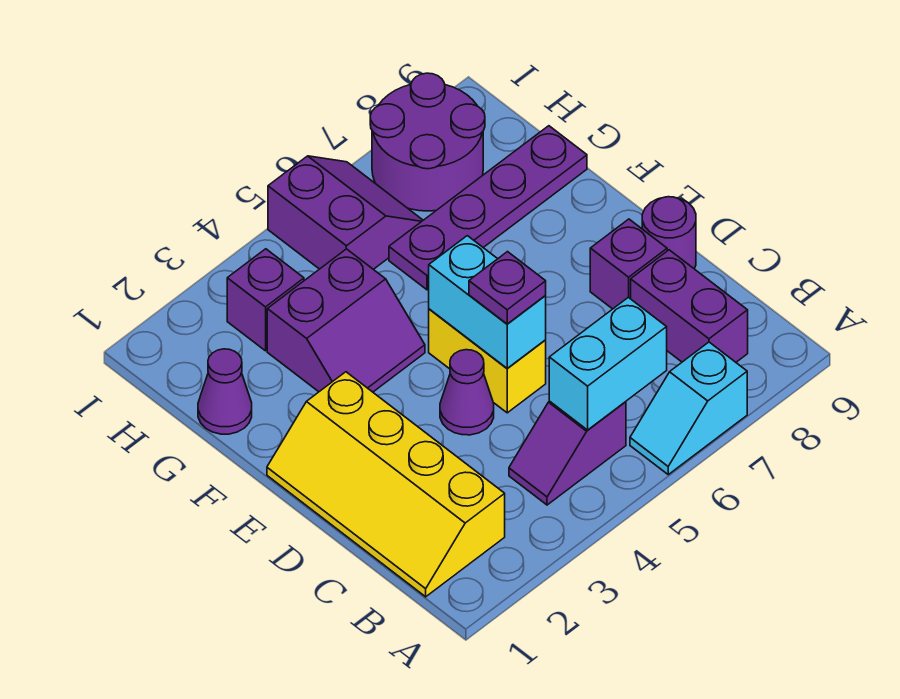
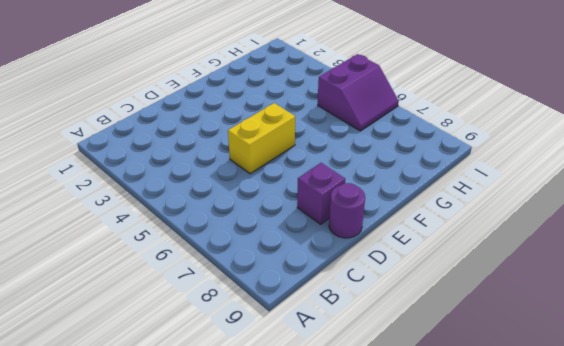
none -> cyan slope A6:A7 level 1 top 7
none -> yellow slope B1:E2 level 1 top 2
none -> purple slope B4:B5 level 1 top 5

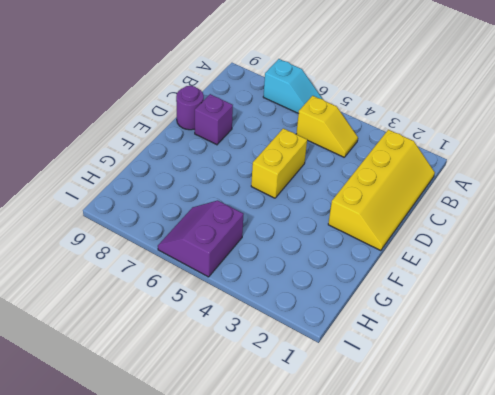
yellow slope B4:B5 level 1 top 5 -> purple slope B4:B5 level 1 top 5
none -> purple brick B8:C8 level 1
none -> purple cone D4 level 1
none -> purple slope F3:G4 level 1 top G

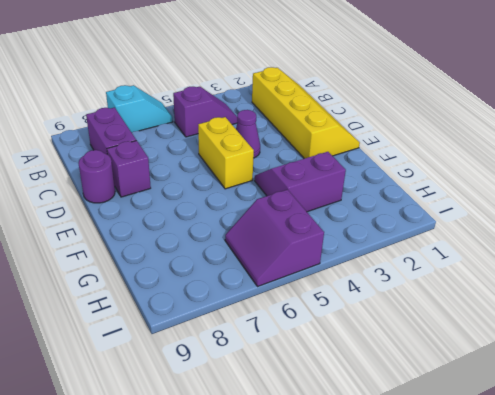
none -> purple cone G1 level 1
none -> purple plate G6:G9 level 1
none -> purple brick H3 level 1

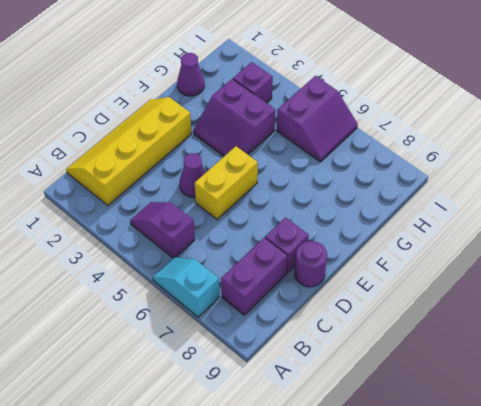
none -> purple plate G6:G9 level 1
none -> purple round brick H7:I8 level 1
none -> cyan brick B5:B6 level 2

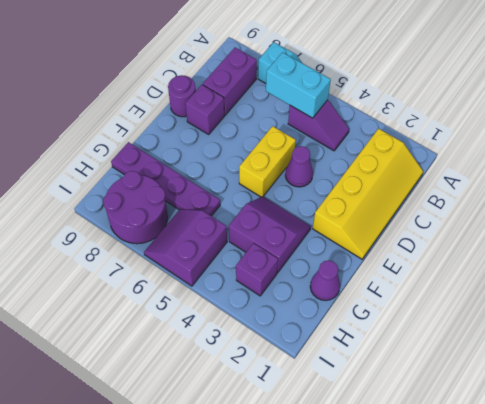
none -> cyan brick D5:E5 level 2
none -> purple plate D5 level 3

